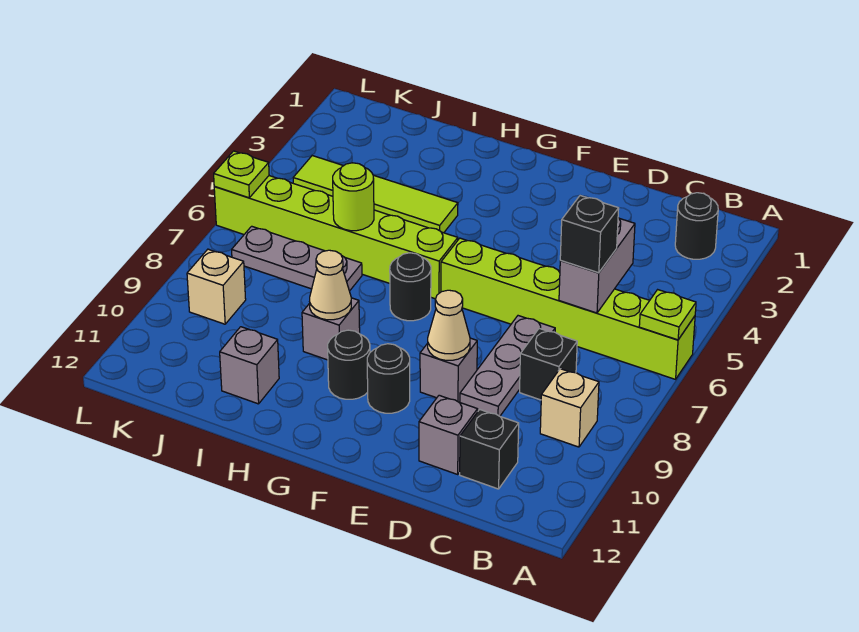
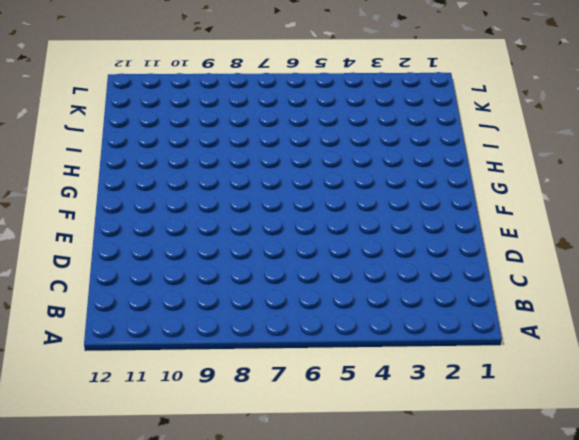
none -> lime brick A6:F6 level 1
none -> black round brick B2 level 1
none -> tan brick B9 level 1

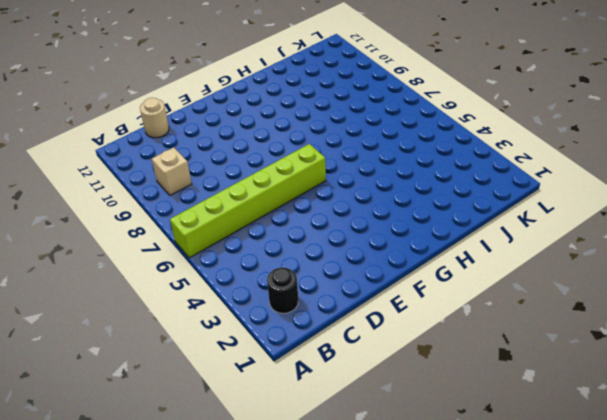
tan round brick C12 level 1 -> none
none -> black brick C8 level 1
none -> black brick C11 level 1
none -> grey plate D7:D9 level 1

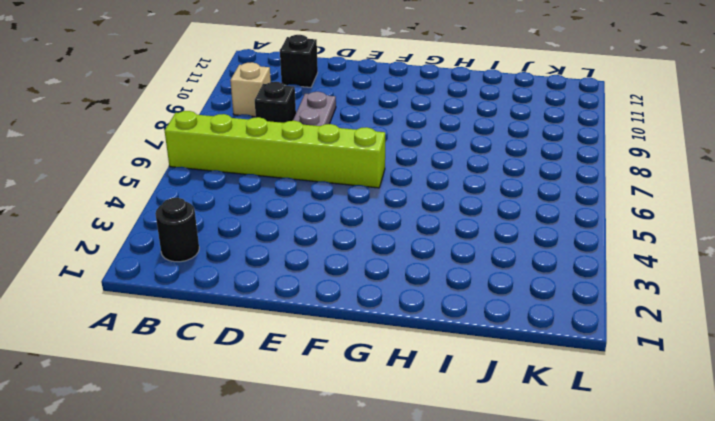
none -> grey brick D11 level 1
none -> grey brick E9 level 1
none -> black round brick F10 level 1

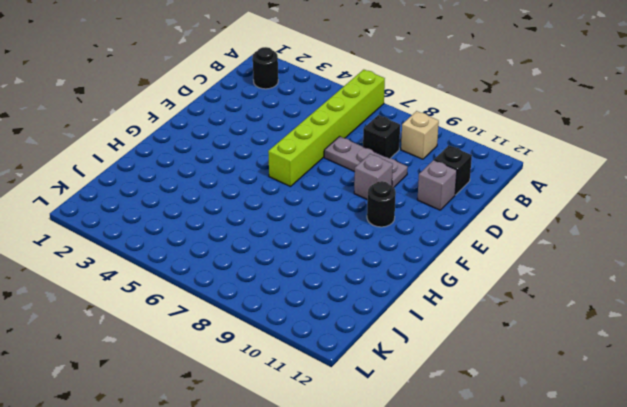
none -> lime brick G6:L6 level 1
none -> black round brick G7 level 1
none -> black round brick G10 level 1

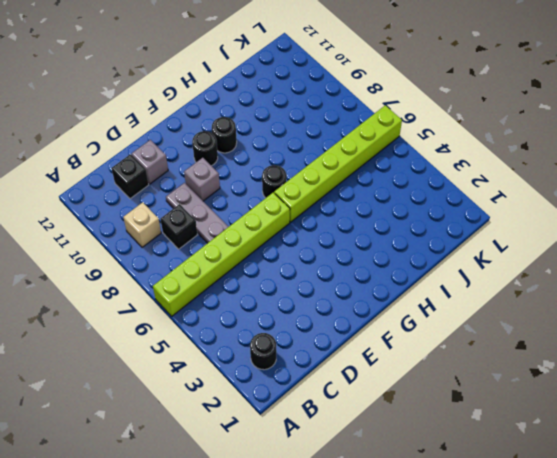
none -> lime tile H4:K4 level 1
none -> grey brick H9 level 1
none -> grey plate I7:K7 level 1

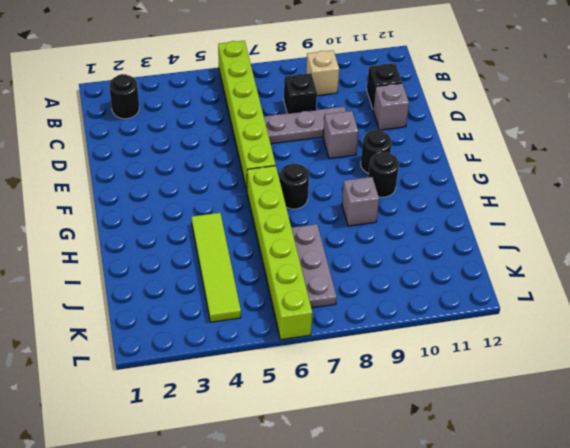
none -> grey brick I11 level 1
none -> tan brick K9 level 1
none -> lime plate A6 level 2

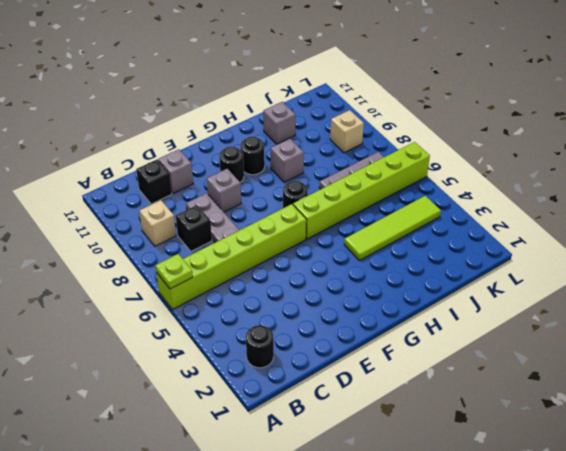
none -> grey brick C5:C6 level 2
none -> tan cone E9 level 2
none -> tan cone H9 level 2

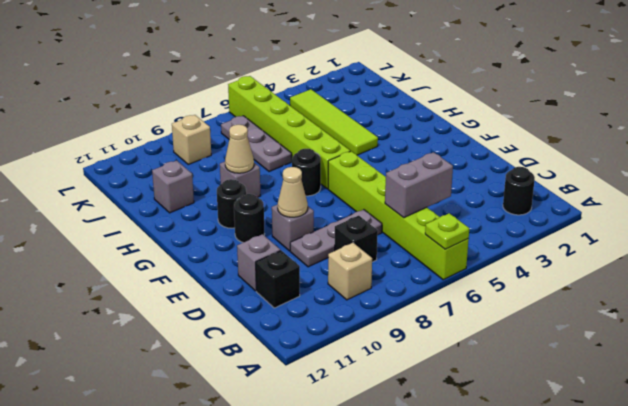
none -> lime round brick I6 level 2
none -> lime plate L6 level 2
none -> black brick C6 level 3

